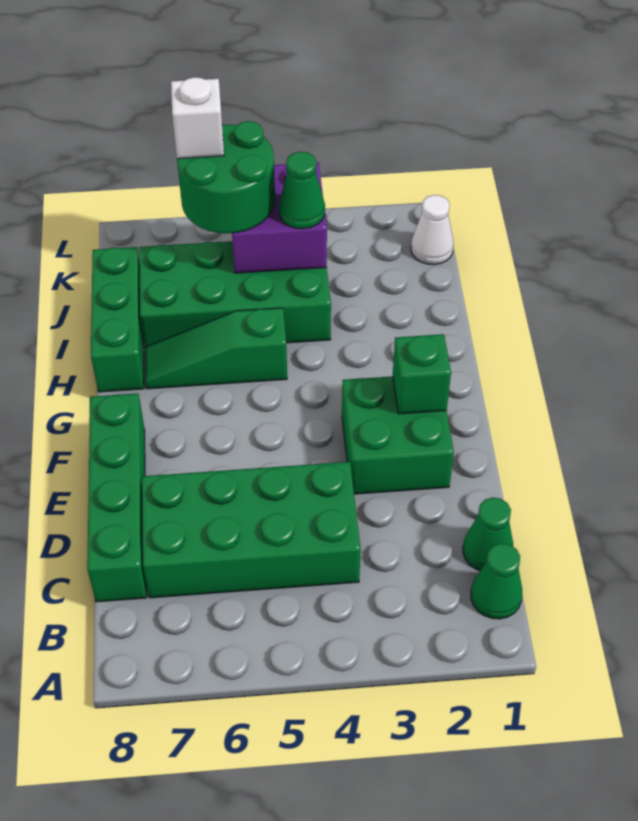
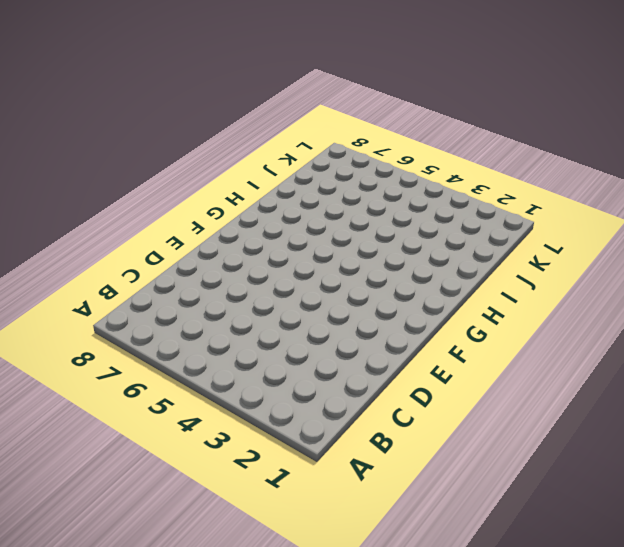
none -> green cone B1 level 1
none -> green cone C1 level 1
none -> green brick C4:D7 level 1

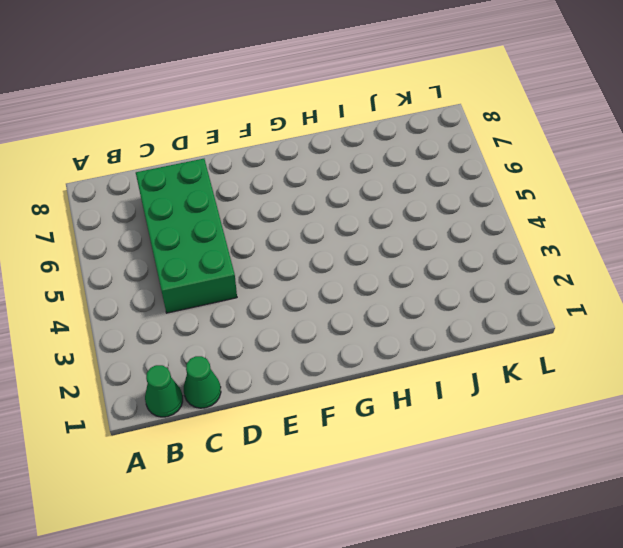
none -> green brick C8:F8 level 1
none -> green brick E2:F3 level 1
none -> green slope H5:H7 level 1 top 5

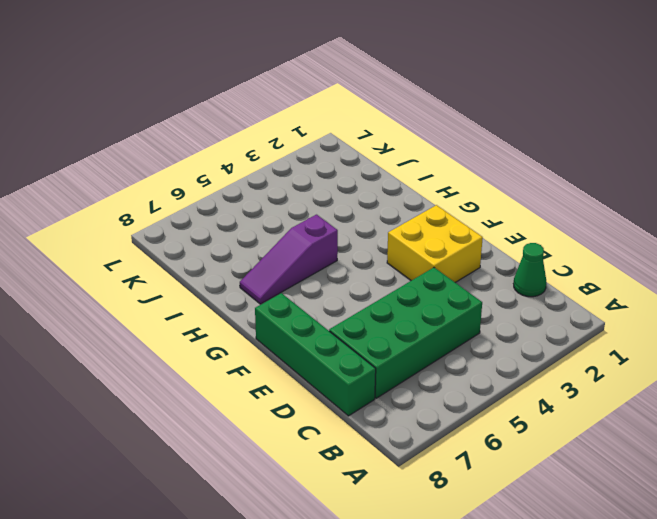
yellow brick E2:F3 level 1 -> green brick E2:F3 level 1
purple slope H5:H7 level 1 top 5 -> green slope H5:H7 level 1 top 5
none -> green cone B1 level 1
none -> green brick H8:J8 level 1
none -> green brick I4:J7 level 1

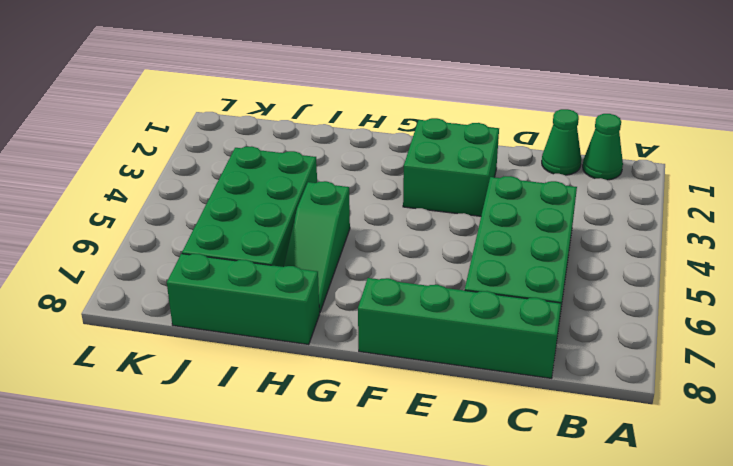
none -> white cone K1 level 1
none -> green brick F2 level 2
none -> purple brick J4:K5 level 2

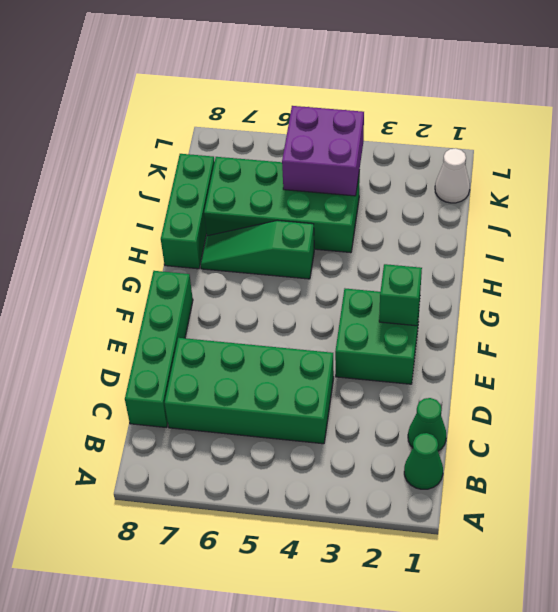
none -> green cone J4 level 3
none -> green round brick J5:K6 level 3
none -> white brick K6 level 4

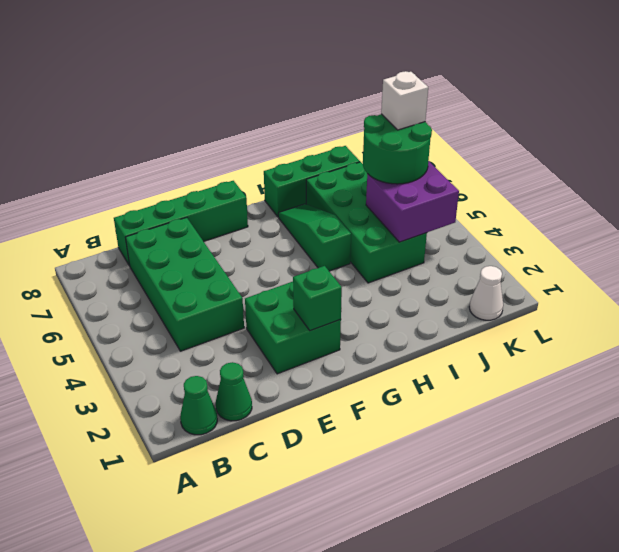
none -> green cone J4 level 3

